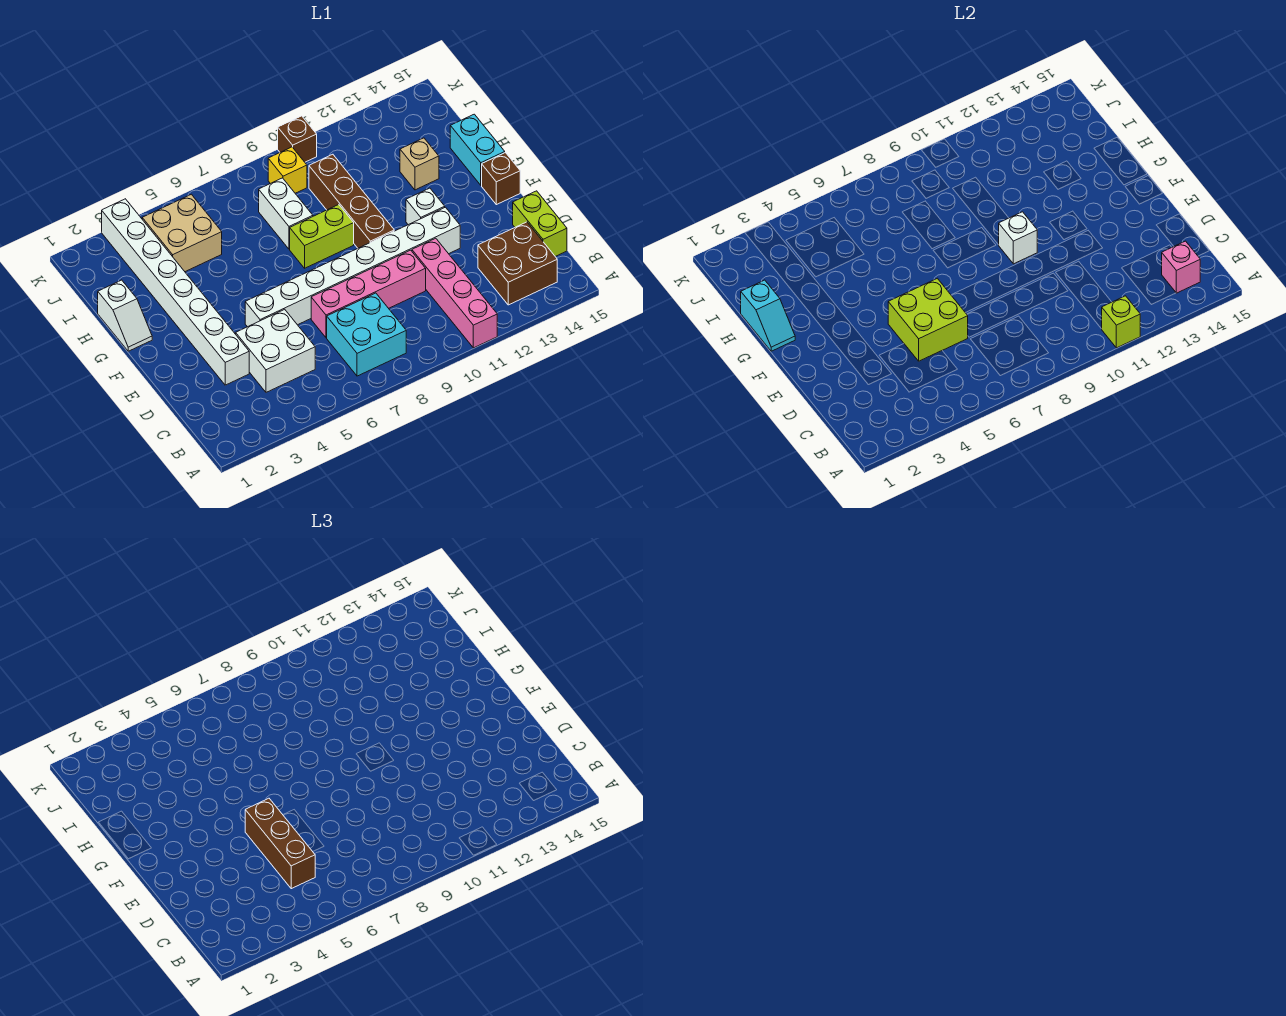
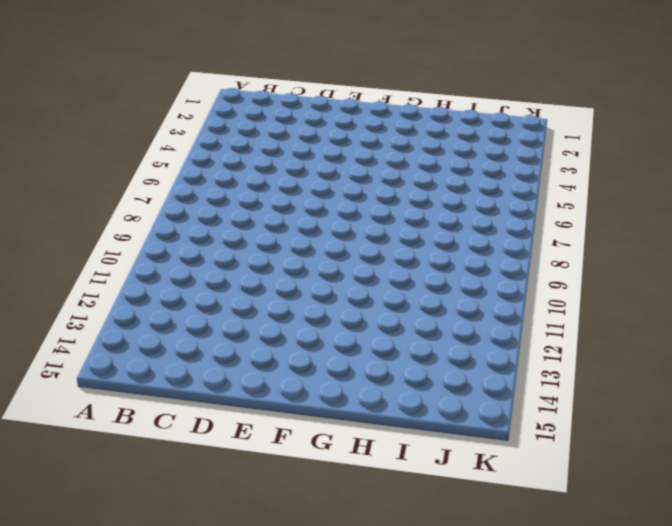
none -> pink brick A11:D11 level 1
none -> cyan brick B7:C8 level 1
none -> brown brick B13:C14 level 1

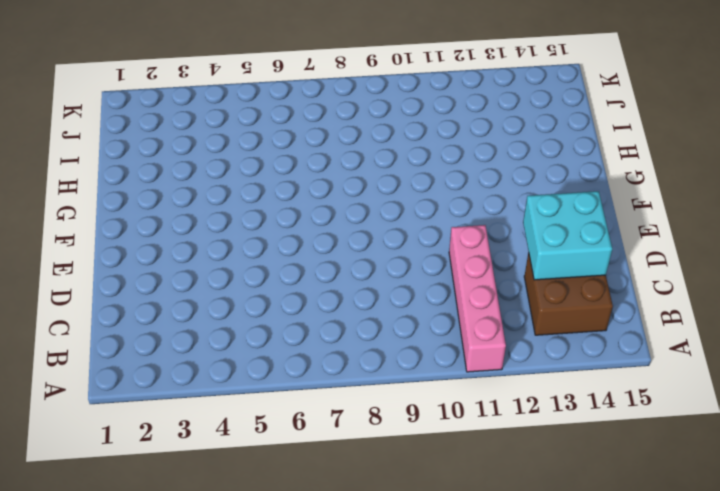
cyan brick C13:D14 level 2 -> cyan brick B7:C8 level 1
none -> white brick C4:D5 level 1
none -> lime brick C15:D15 level 1
none -> white brick D3:K3 level 1

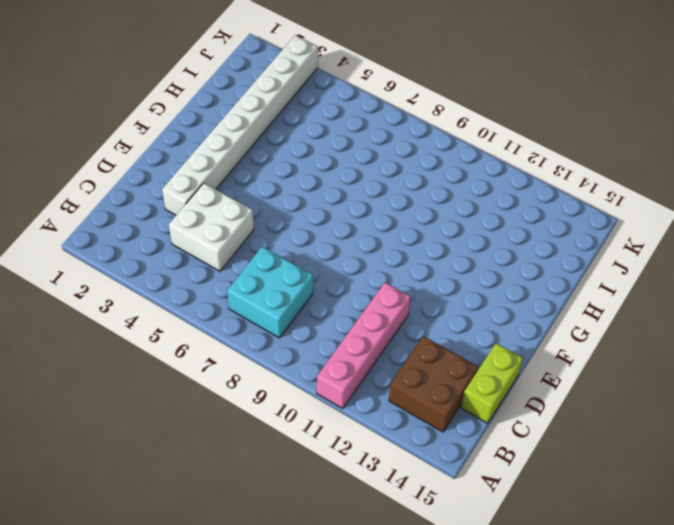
none -> pink brick D7:D10 level 1
none -> white brick E5:E12 level 1
none -> brown brick F10:I10 level 1

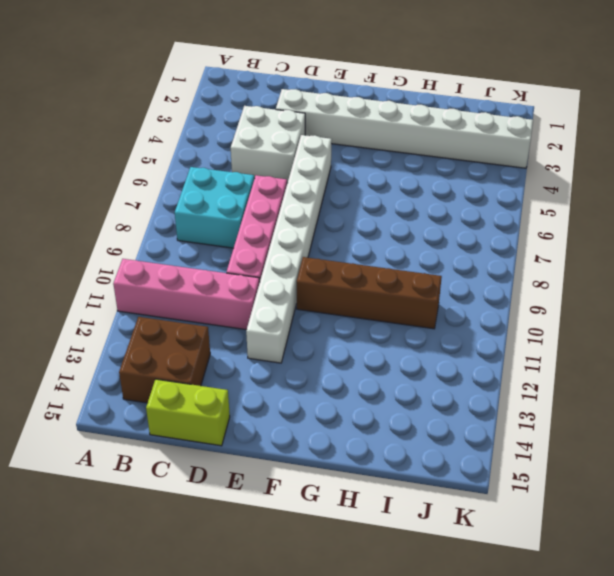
none -> white brick F12 level 1
none -> brown brick F15 level 1
none -> white slope G1:H1 level 1 top H

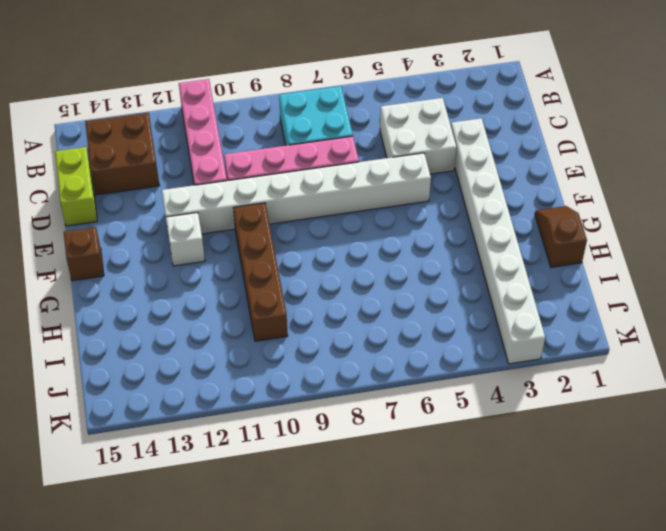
brown slope G1:H1 level 1 top H -> white slope G1:H1 level 1 top H
none -> lime brick G8:G9 level 1
none -> cyan brick G15:H15 level 1
none -> white brick H8:I8 level 1

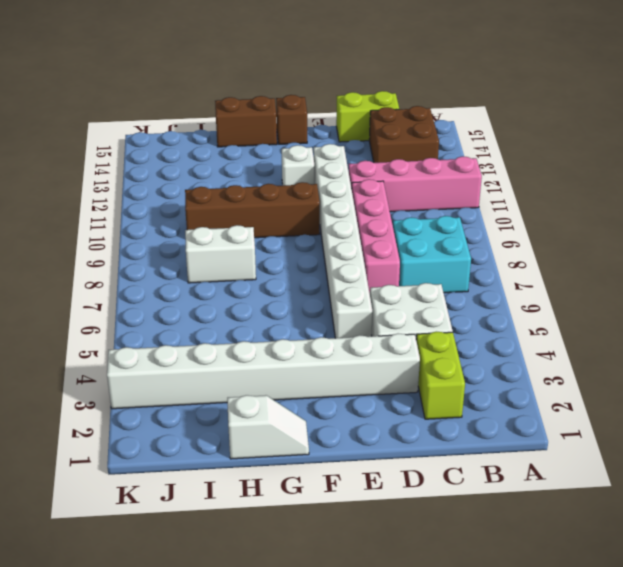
lime brick C2:C3 level 1 -> lime brick G8:G9 level 1
brown brick G15:H15 level 1 -> cyan brick G15:H15 level 1
none -> tan brick H13 level 1
none -> tan brick I4:J5 level 1
none -> yellow brick J9 level 1

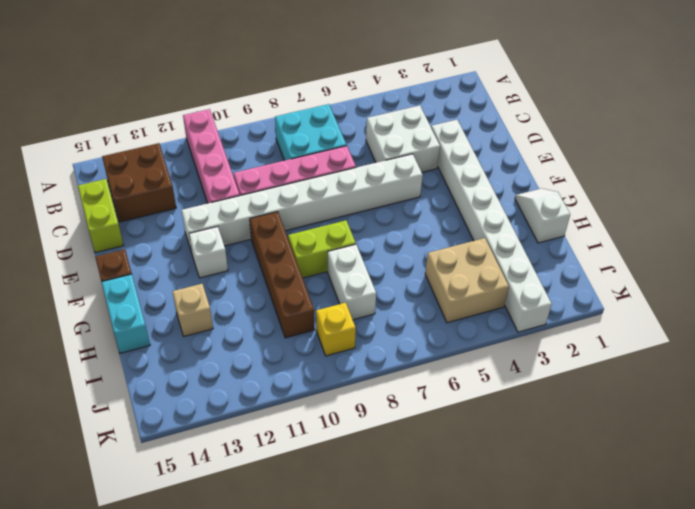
none -> brown brick K10 level 1
none -> lime brick A11 level 2
none -> pink brick B14 level 2

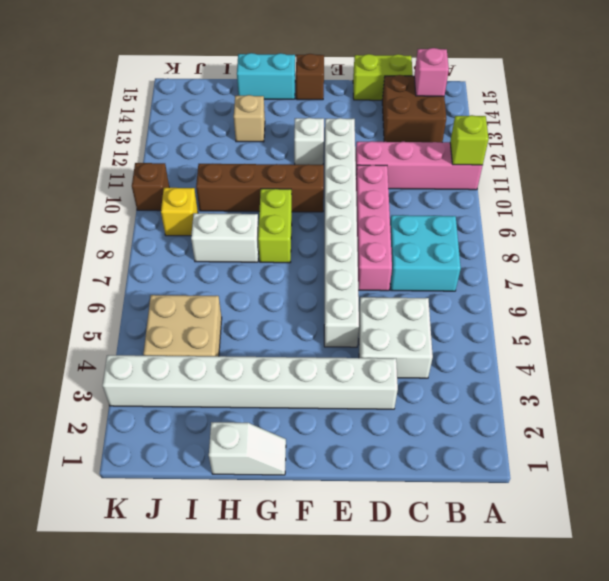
none -> lime brick D5:E6 level 2
none -> white brick F10 level 2
none -> cyan slope G1:H1 level 2 top H

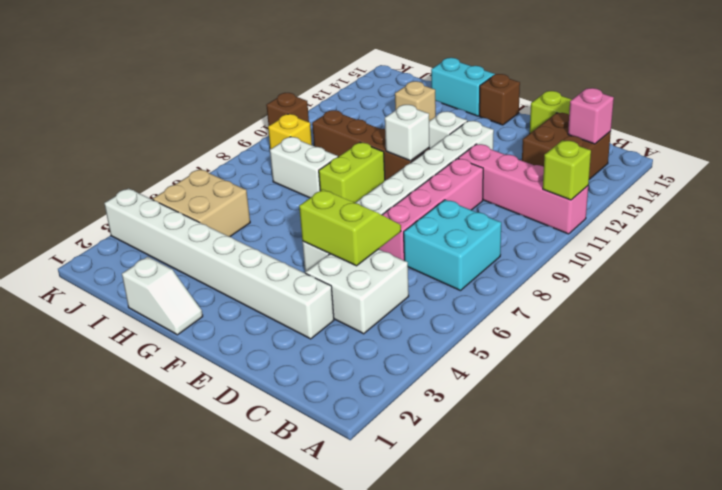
lime slope D5:E6 level 2 top 5 -> lime brick D5:E6 level 2
none -> cyan slope G1:H1 level 2 top H
none -> brown brick C5:E5 level 3

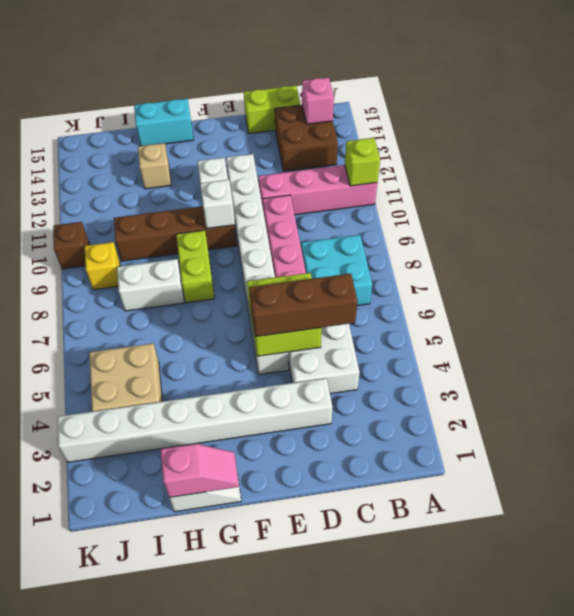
pink slope G1:H1 level 2 top H -> cyan slope G1:H1 level 2 top H
none -> brown brick F15 level 1

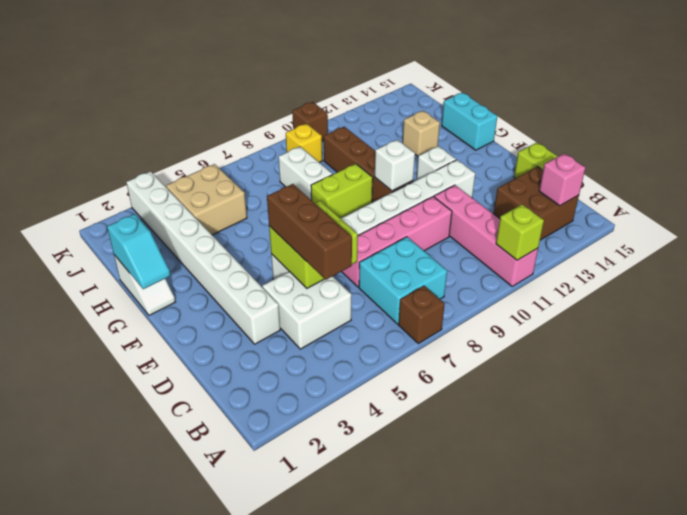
brown brick A7 level 1 -> brown brick F15 level 1

